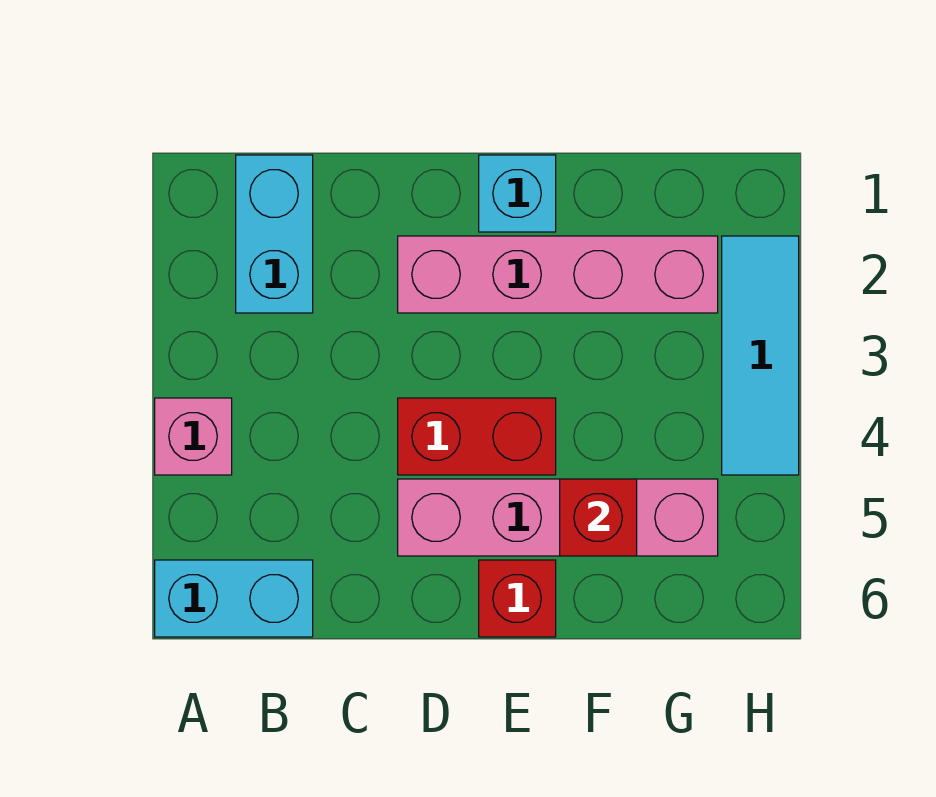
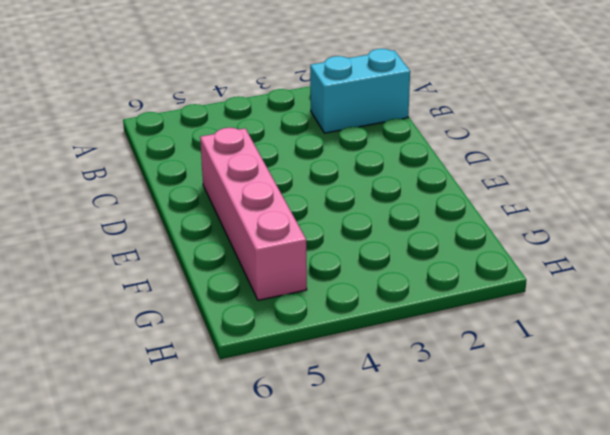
none -> pink brick A4 level 1
none -> cyan brick A6:B6 level 1

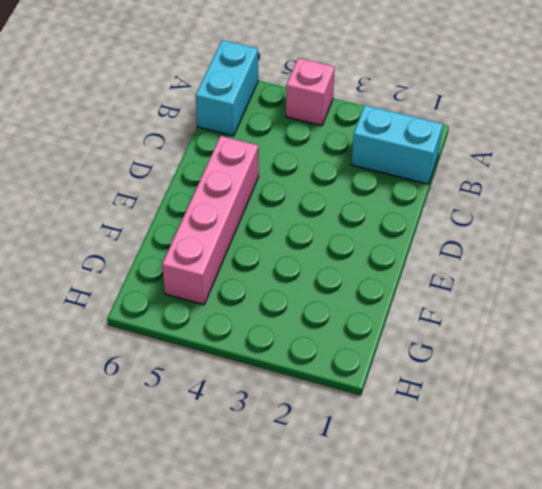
none -> pink brick D2:G2 level 1
none -> red brick D4:E4 level 1

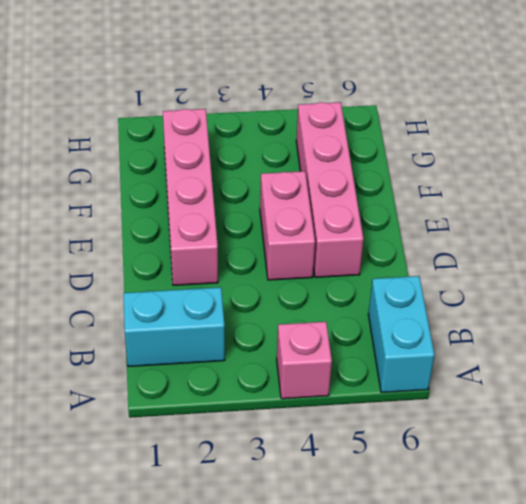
pink brick D4:E4 level 1 -> red brick D4:E4 level 1
none -> cyan brick E1 level 1
none -> red brick E6 level 1

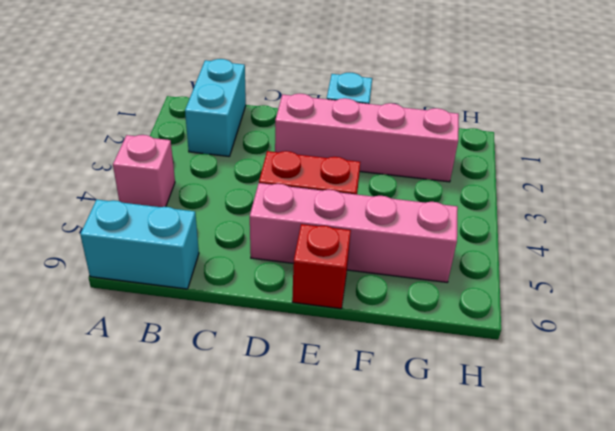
none -> cyan tile H2:H4 level 1
none -> red brick F5 level 2

